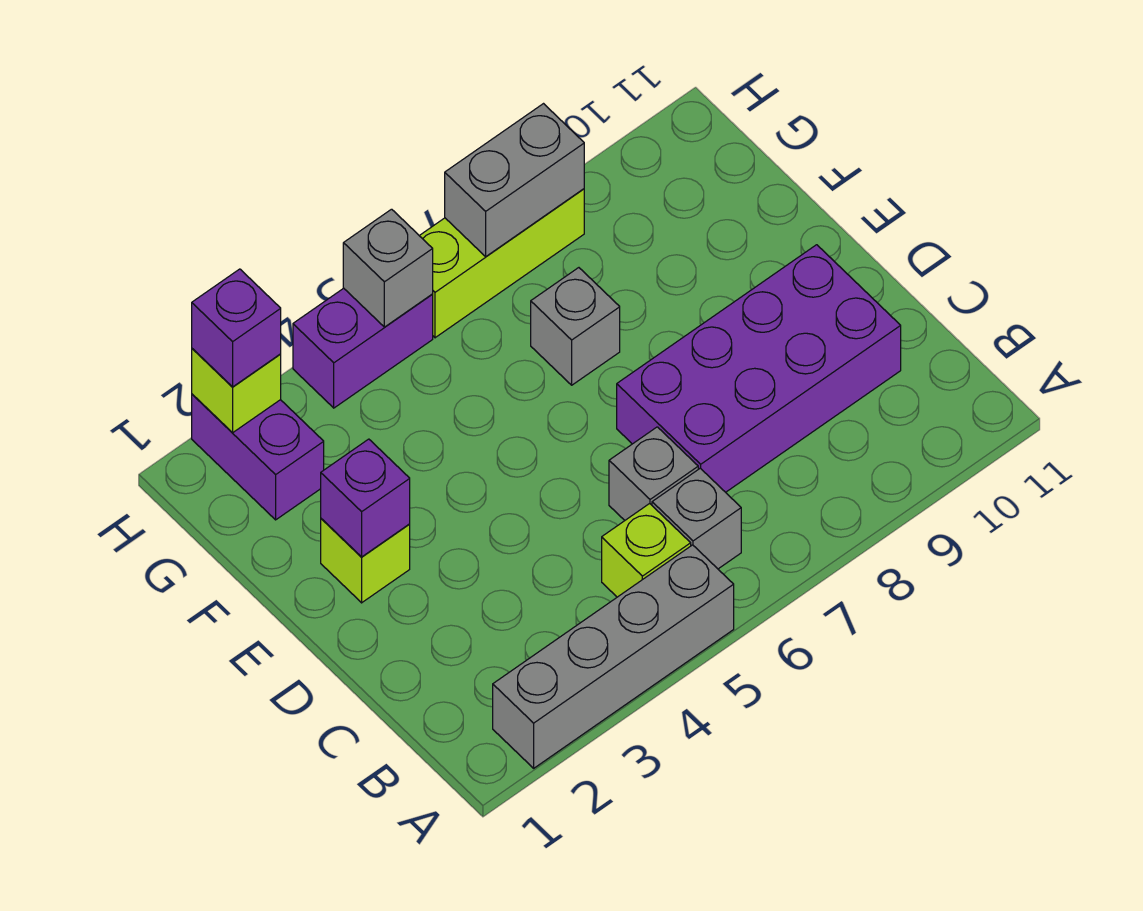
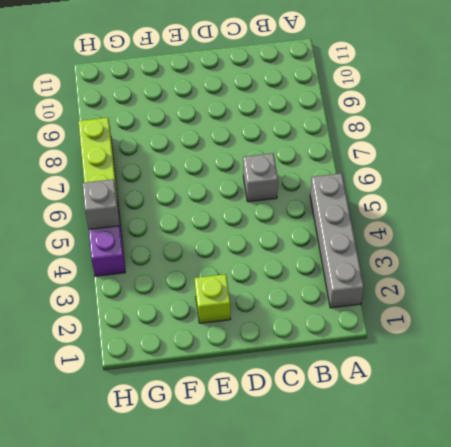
none -> lime brick B5 level 1
none -> grey brick B6 level 1
none -> purple brick C7:D10 level 1

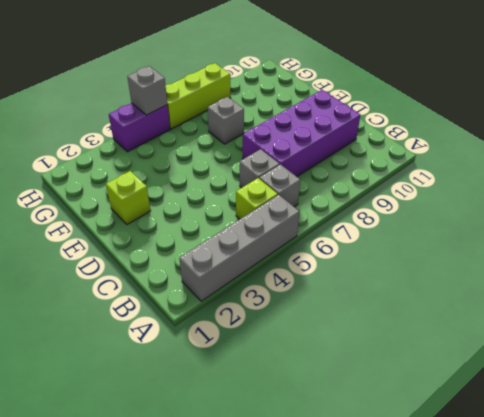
none -> purple brick G2:H2 level 1
none -> purple brick E2 level 2
none -> lime brick H2 level 2

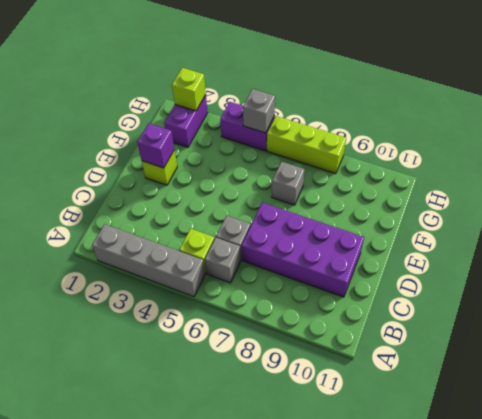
none -> grey brick H7:H8 level 2
none -> purple brick H2 level 3

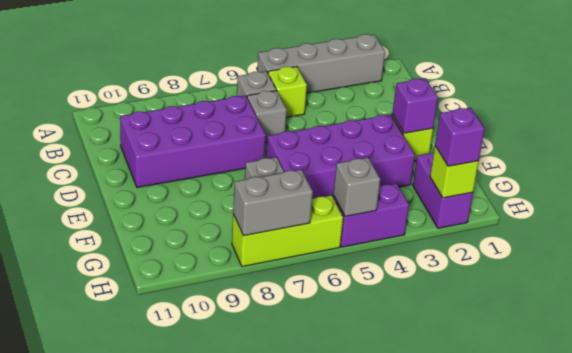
purple brick E3:F6 level 1 -> none

